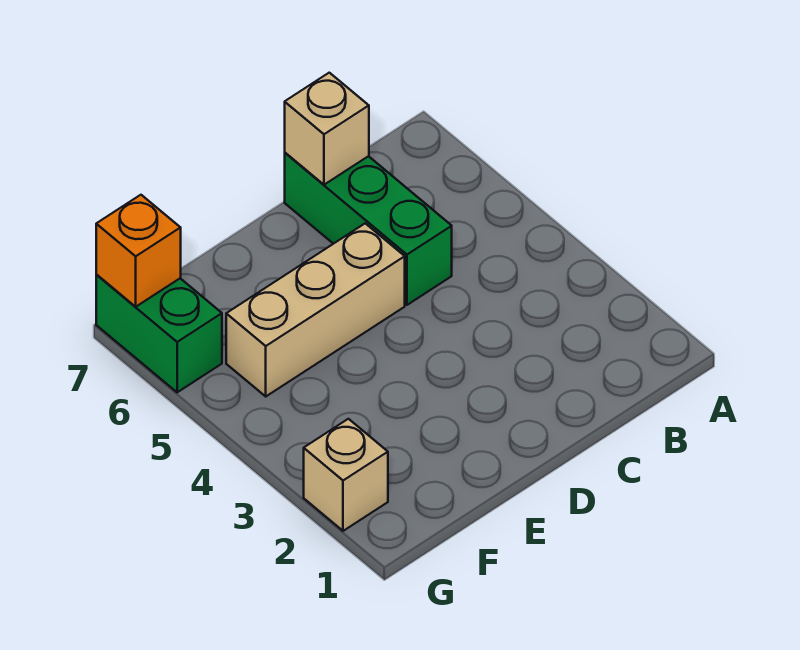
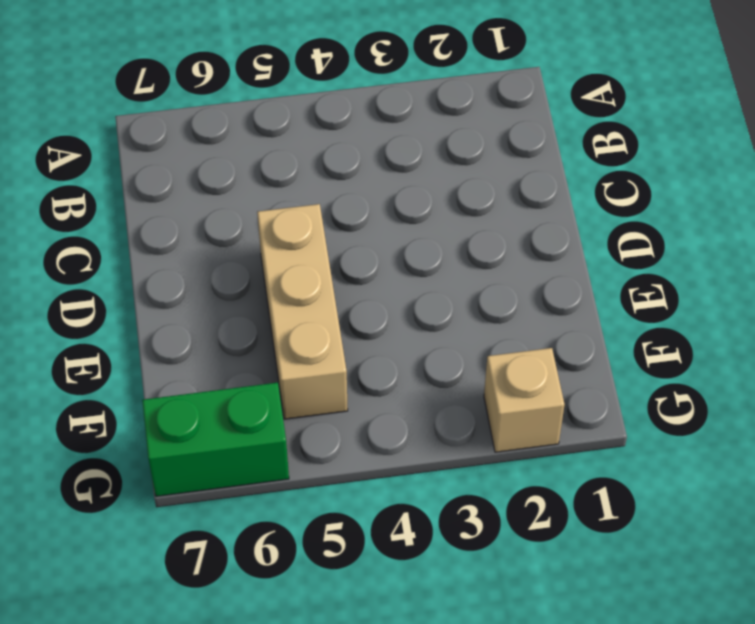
none -> green brick C5:C7 level 1
none -> tan brick C7 level 2

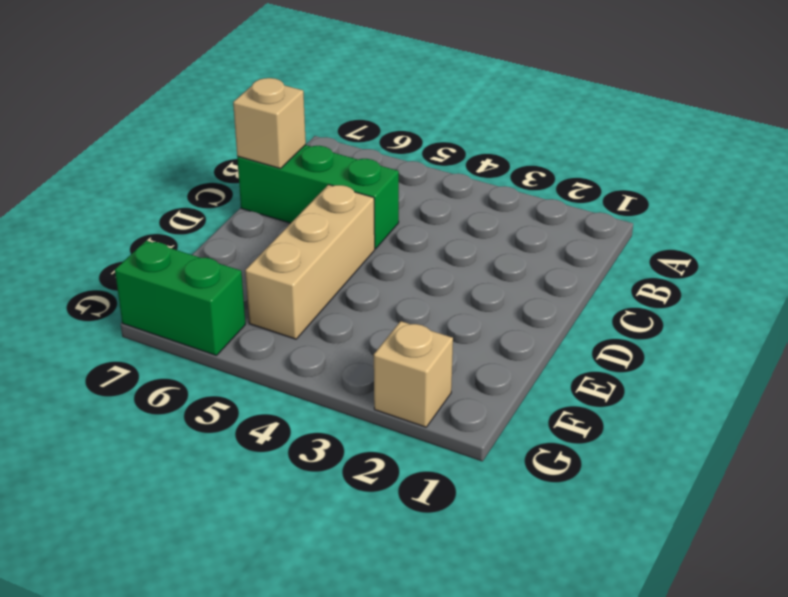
none -> orange brick G7 level 2

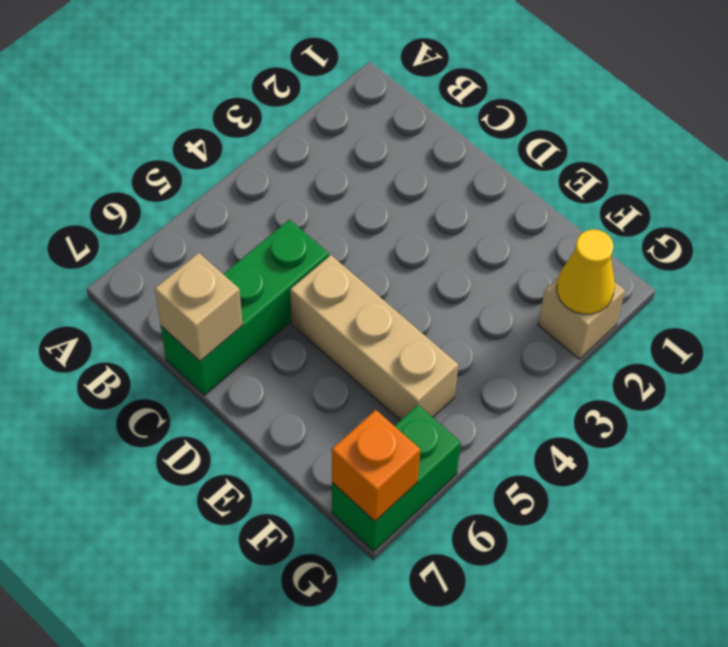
yellow cone G2 level 2 -> none

